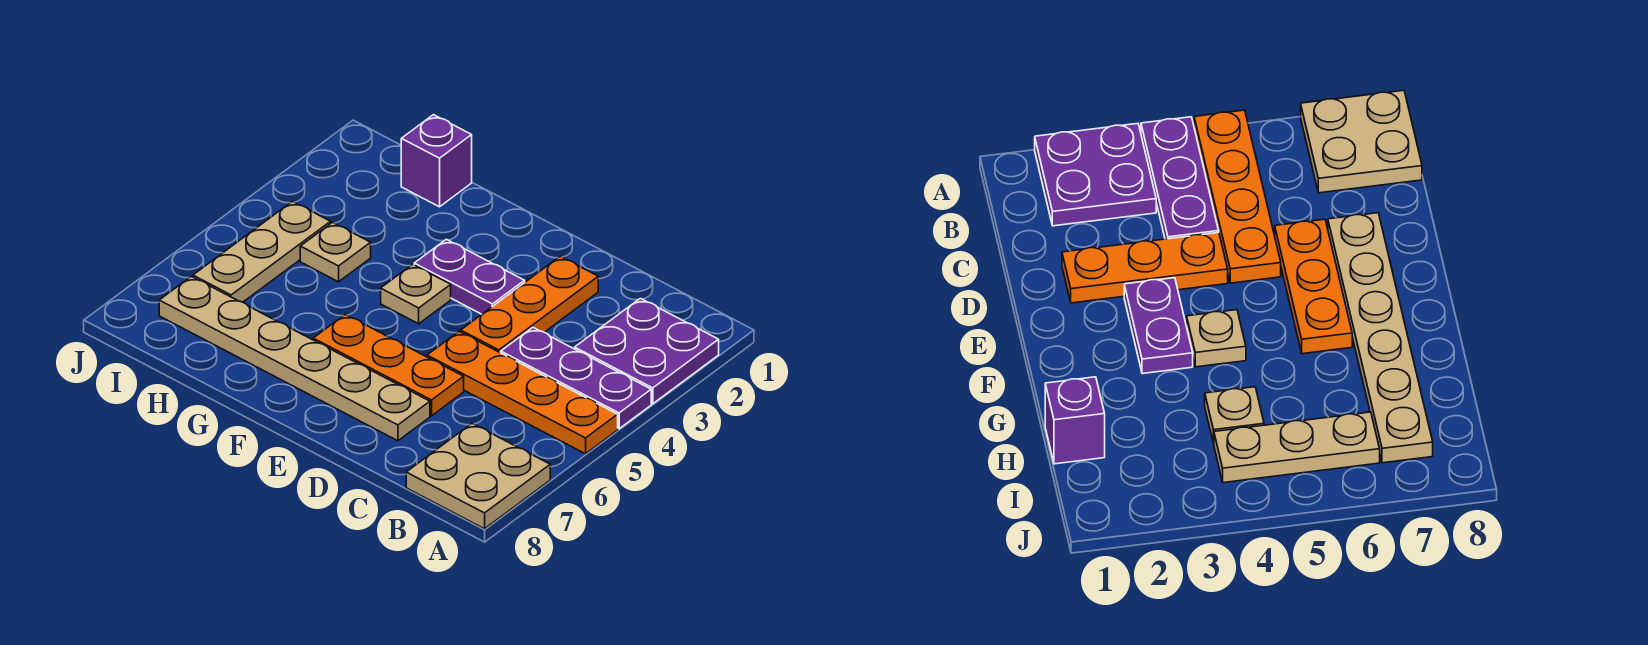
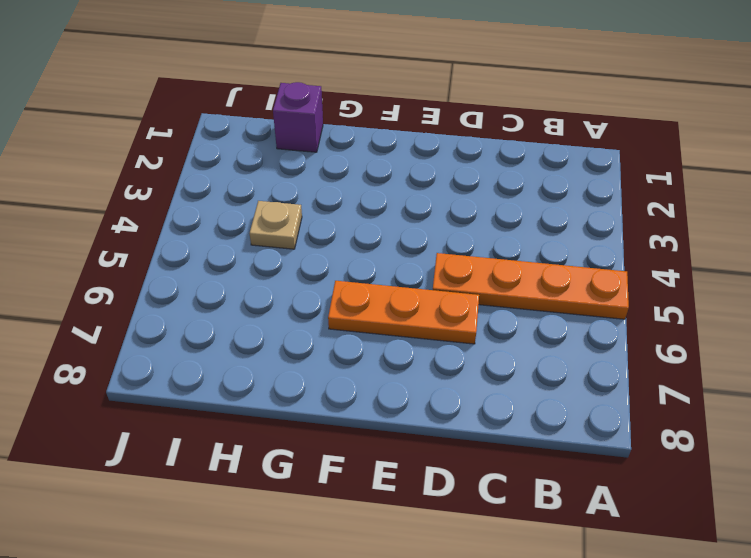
none -> purple plate A2:B3 level 1
none -> purple plate A4:C4 level 1
none -> tan plate A7:B8 level 1

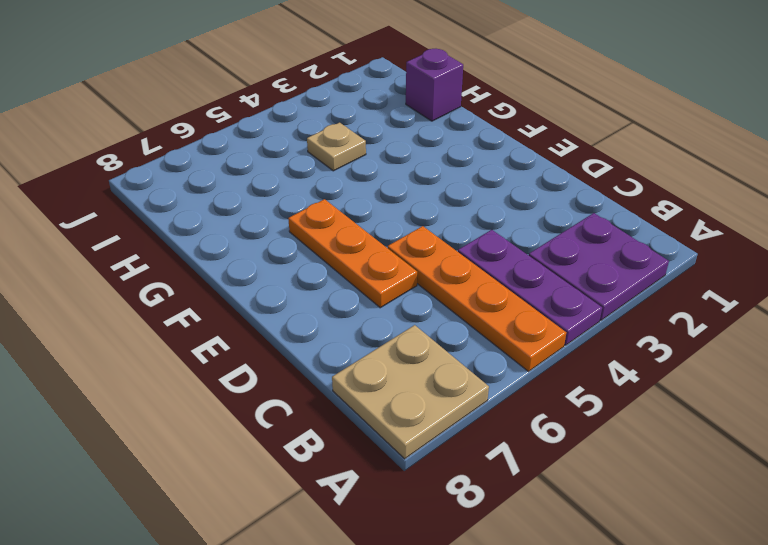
none -> orange plate D2:D4 level 1
none -> tan plate D7:I7 level 1
none -> purple plate E3:F3 level 1

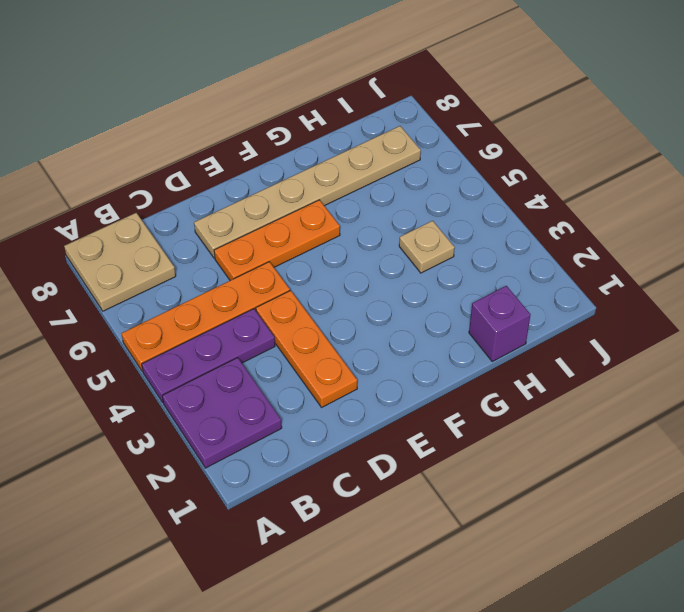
none -> purple plate E3:F3 level 1
none -> tan plate F4 level 1
none -> tan plate I4:I6 level 1

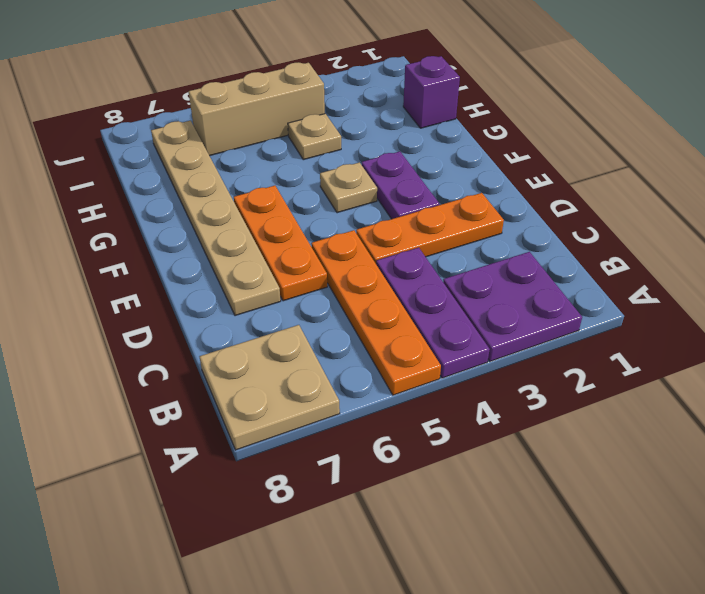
tan brick I4:I6 level 1 -> tan plate I4:I6 level 1

